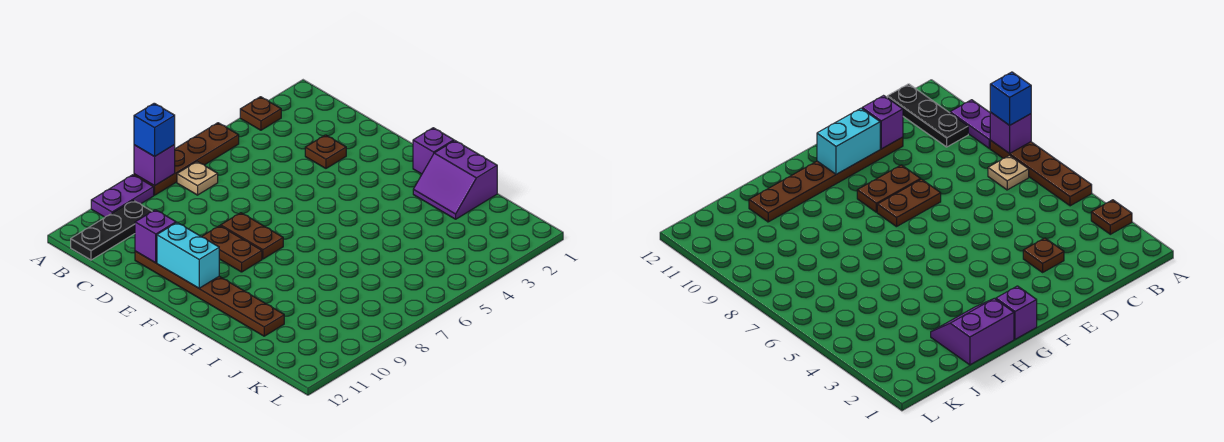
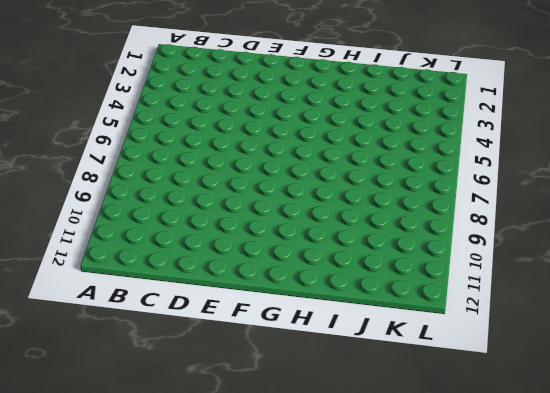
none -> brown plate A3 level 1
none -> brown plate A5:A8 level 1
none -> purple plate A9:A10 level 1

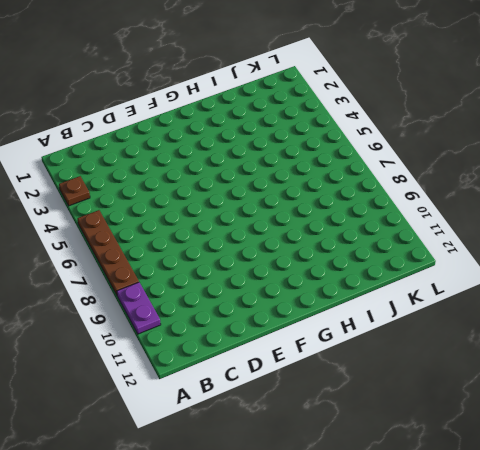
none -> tan plate B7 level 1
none -> black plate B10:B12 level 1
none -> brown plate D3 level 1

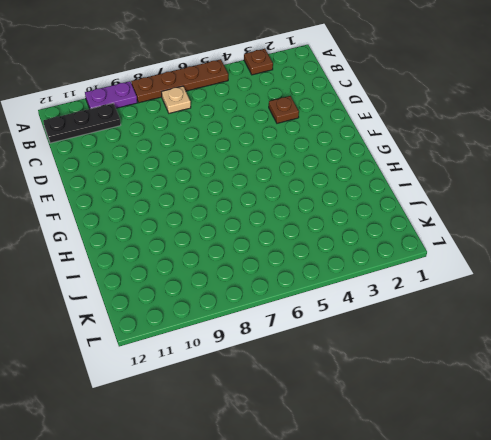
none -> brown plate D11:I11 level 1
none -> brown plate E8:F8 level 1
none -> brown plate E9:F9 level 1

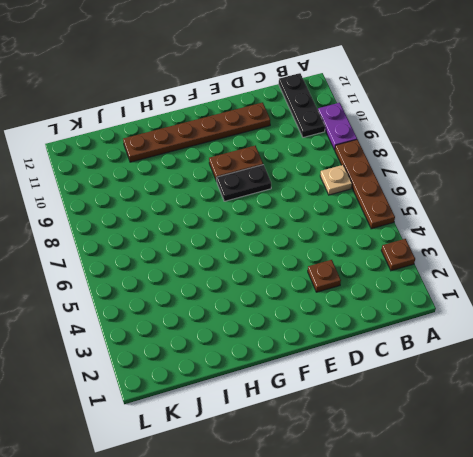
black plate E8:F8 level 1 -> brown plate E8:F8 level 1
none -> purple brick G1 level 1
none -> purple slope H1:I2 level 1 top 1
none -> purple brick A8 level 2

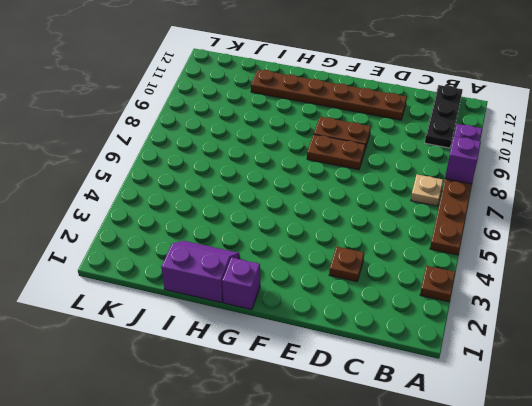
none -> purple brick D11 level 2
none -> cyan brick E11:F11 level 2
none -> blue brick A8 level 3

